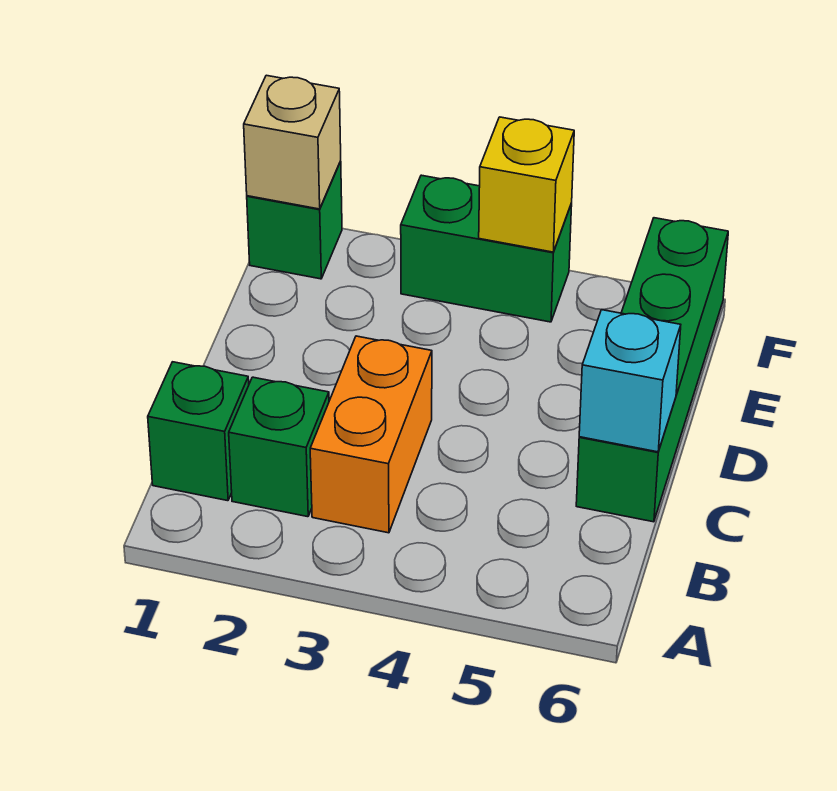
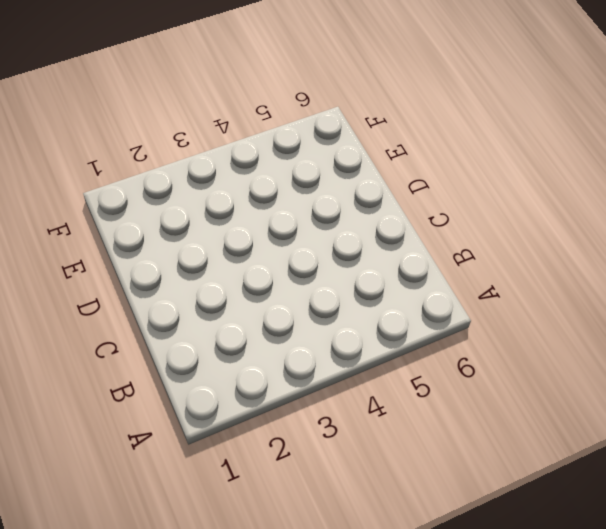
none -> green brick B1 level 1
none -> green brick B2 level 1

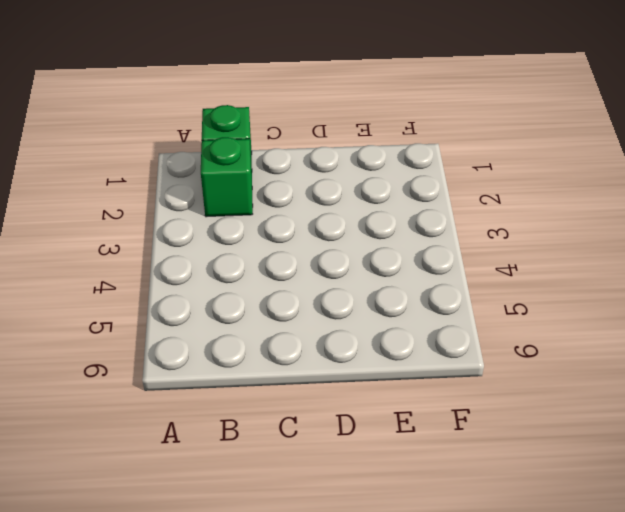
none -> orange brick B3:C3 level 1
none -> green brick C6:F6 level 1

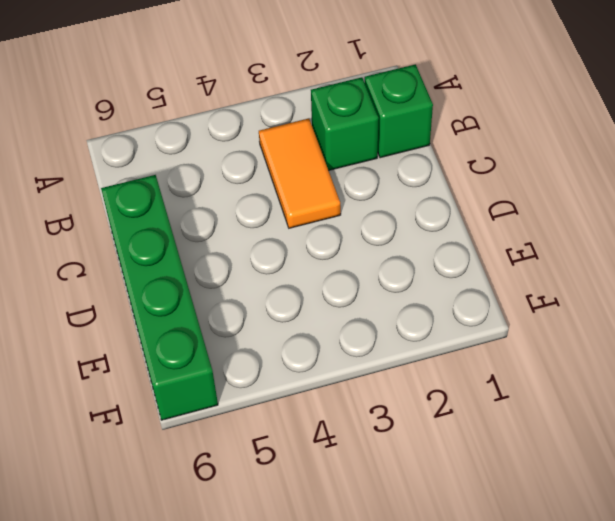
orange tile B3:C3 level 1 -> orange brick B3:C3 level 1
none -> green brick F1 level 1
none -> green brick F3:F4 level 1

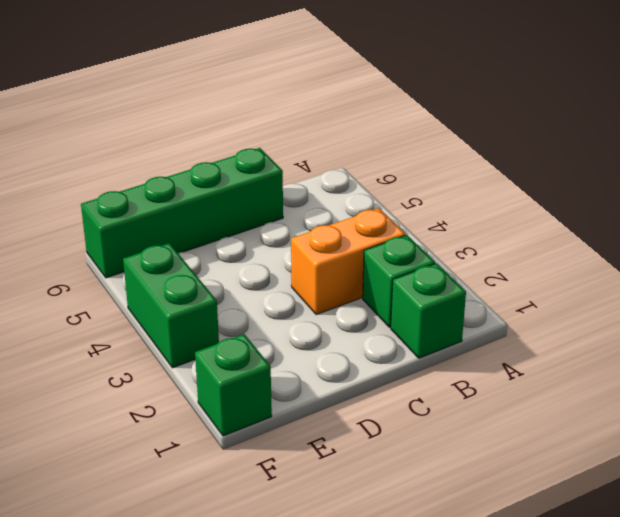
none -> cyan brick C6 level 2
none -> tan brick F1 level 2

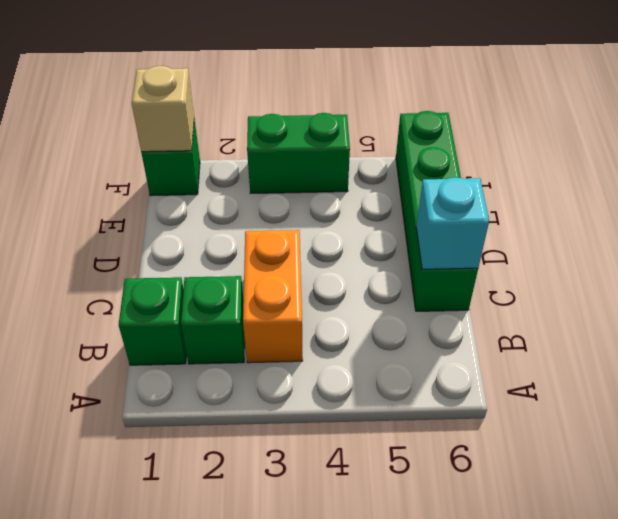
none -> yellow brick F4 level 2

